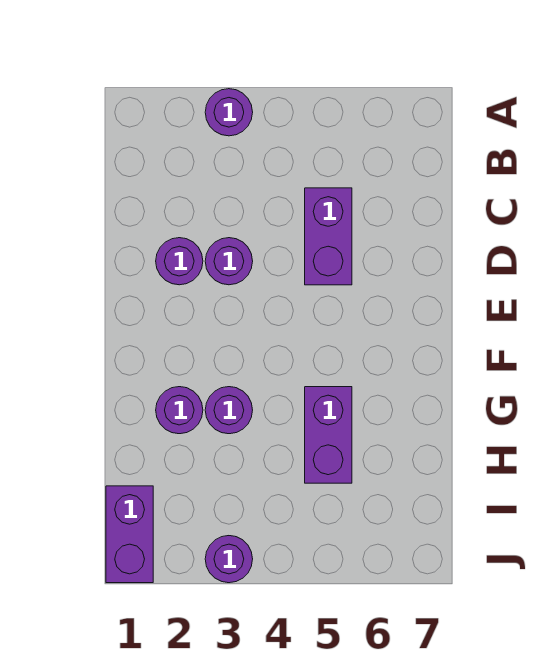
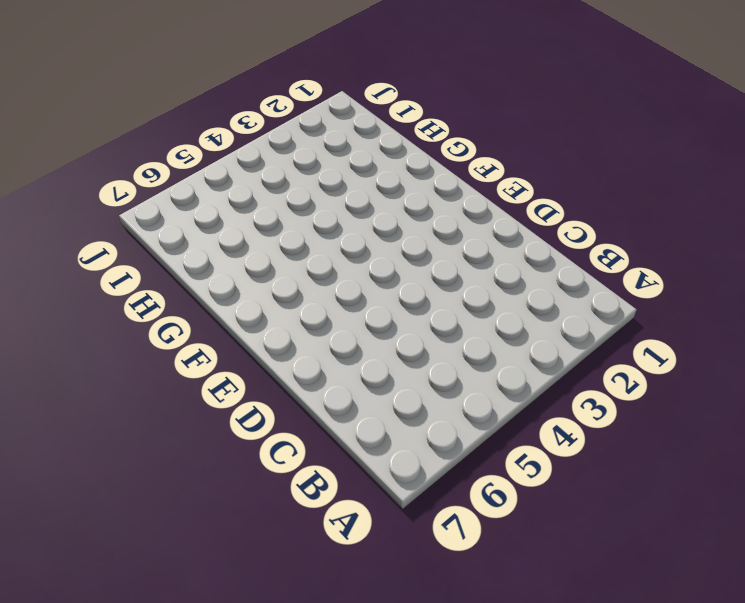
none -> purple round brick A3 level 1
none -> purple brick C5:D5 level 1

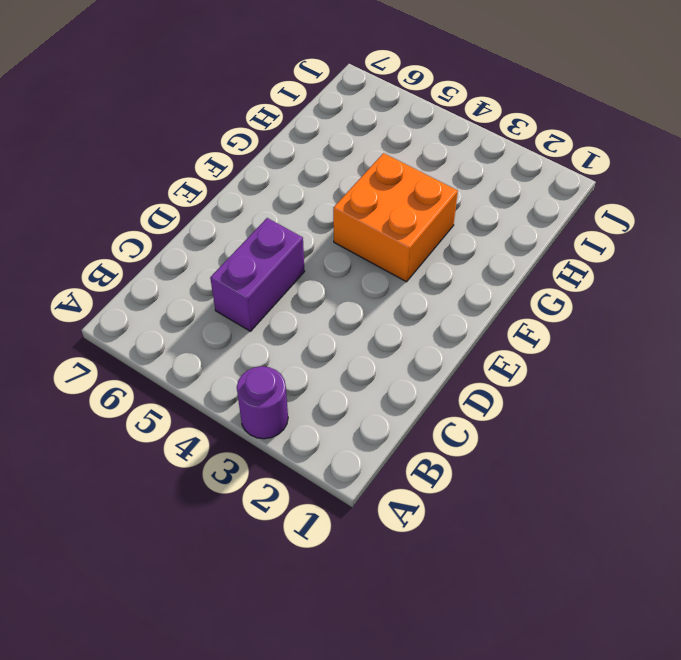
orange brick F3:G4 level 1 -> purple round brick G3 level 1
none -> purple round brick D2 level 1
none -> purple round brick D3 level 1

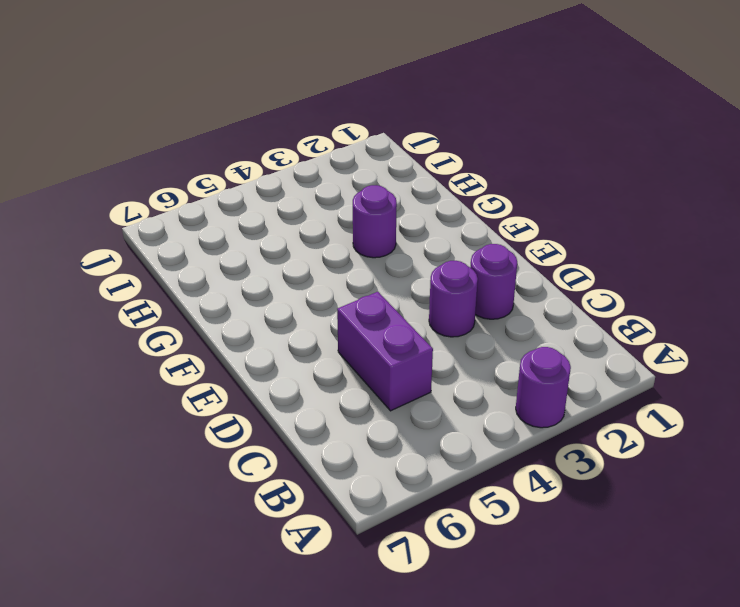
none -> purple round brick G2 level 1
none -> purple brick G5:H5 level 1

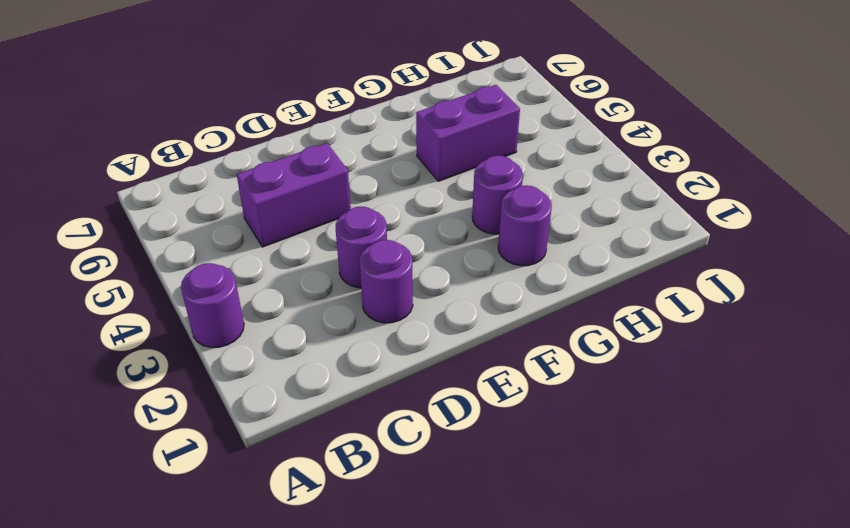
none -> purple brick I1:J1 level 1
none -> purple round brick J3 level 1

